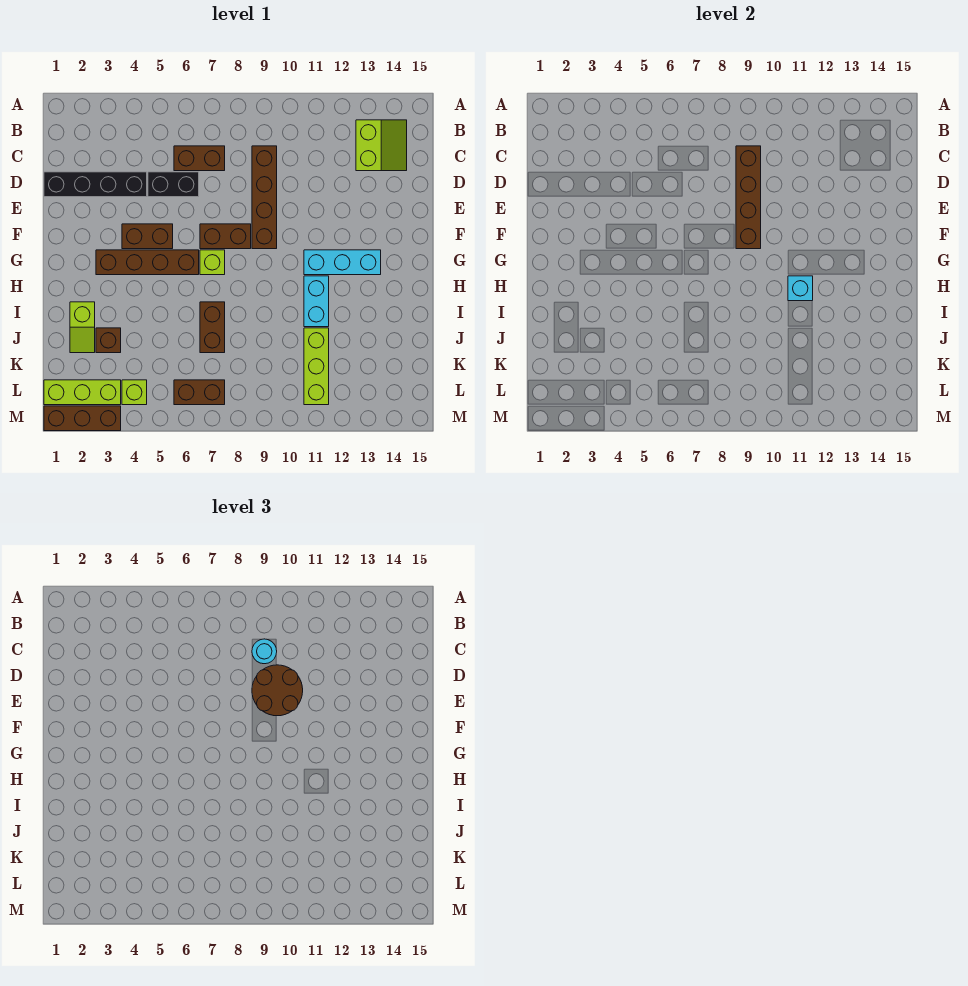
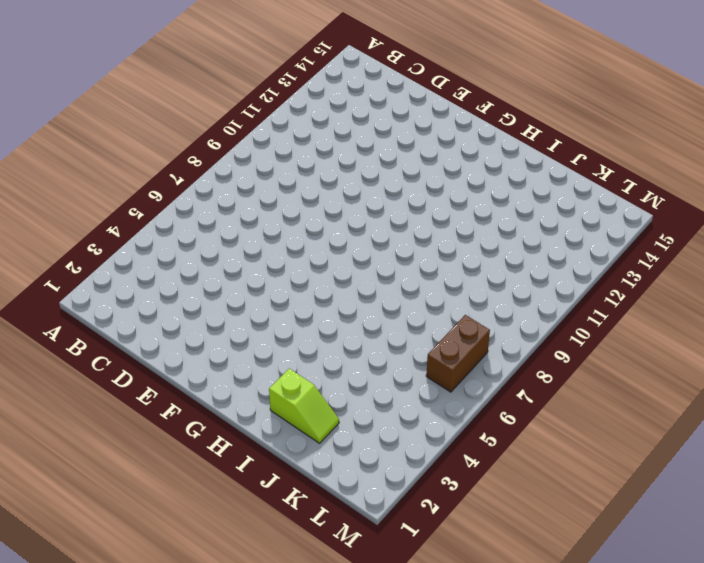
none -> lime slope B13:C14 level 1 top 13
none -> brown brick C6:C7 level 1
none -> brown brick C9:F9 level 1

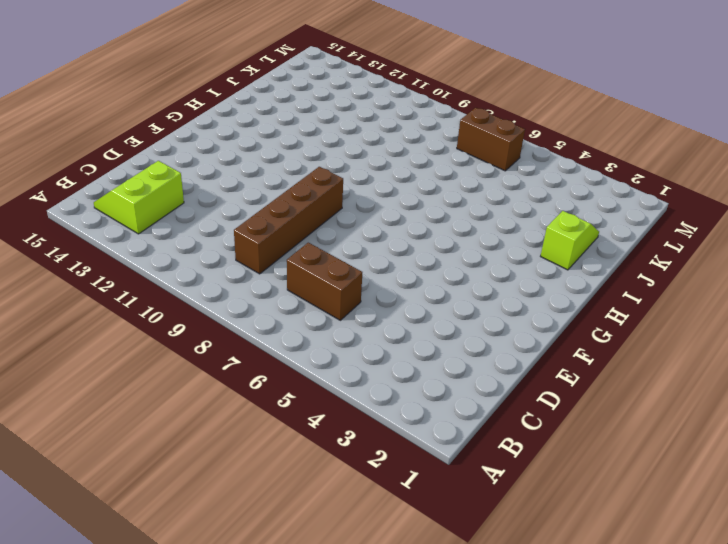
none -> black brick D1:D4 level 1
none -> black brick D5:D6 level 1
none -> brown brick F4:F5 level 1

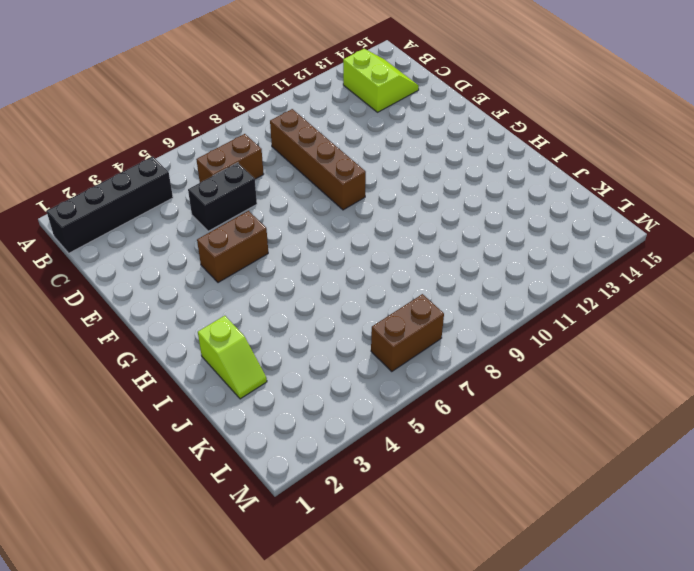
black brick B1:B4 level 1 -> black brick D1:D4 level 1
none -> brown brick F7:F8 level 1
none -> brown brick G3:G6 level 1
none -> lime brick G7 level 1

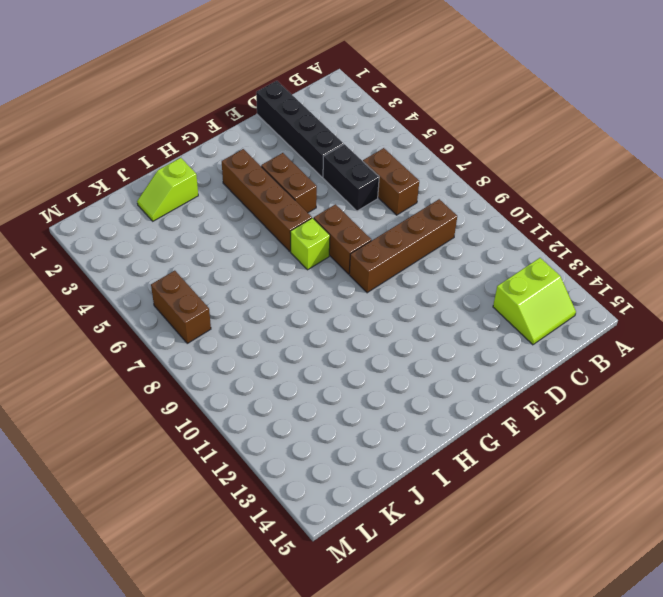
none -> cyan brick G11:G13 level 1
none -> cyan brick H11:I11 level 1
none -> brown brick I7:J7 level 1

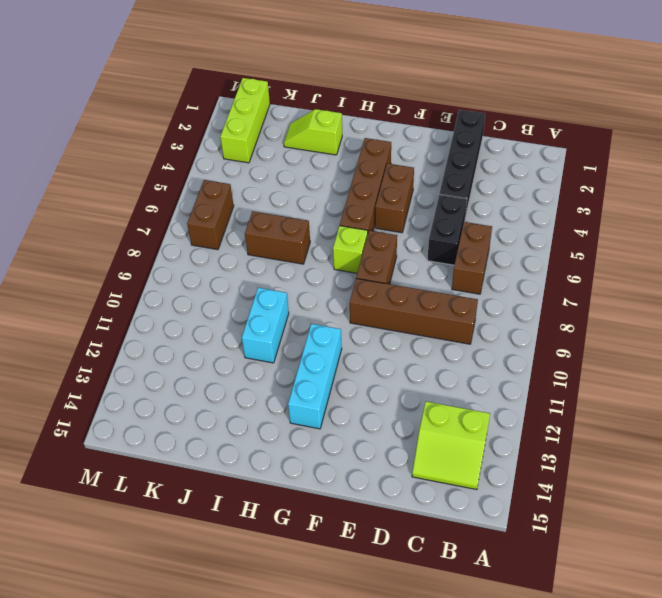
cyan brick I10:I11 level 1 -> cyan brick H11:I11 level 1
none -> brown brick J3 level 1
none -> lime brick J11:L11 level 1
none -> lime brick L4 level 1

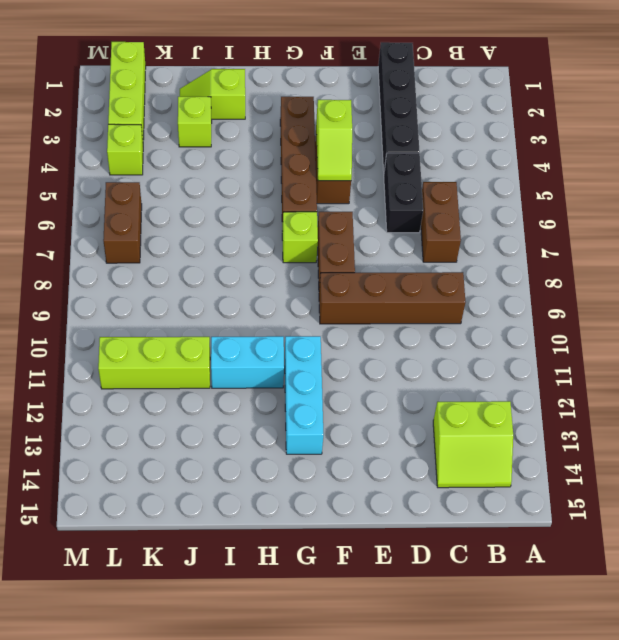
lime slope F4:F5 level 2 top 4 -> none
lime brick J3 level 1 -> brown brick J3 level 1
none -> brown brick I7:J7 level 1
none -> brown brick M1:M3 level 1
none -> brown brick C9:F9 level 2

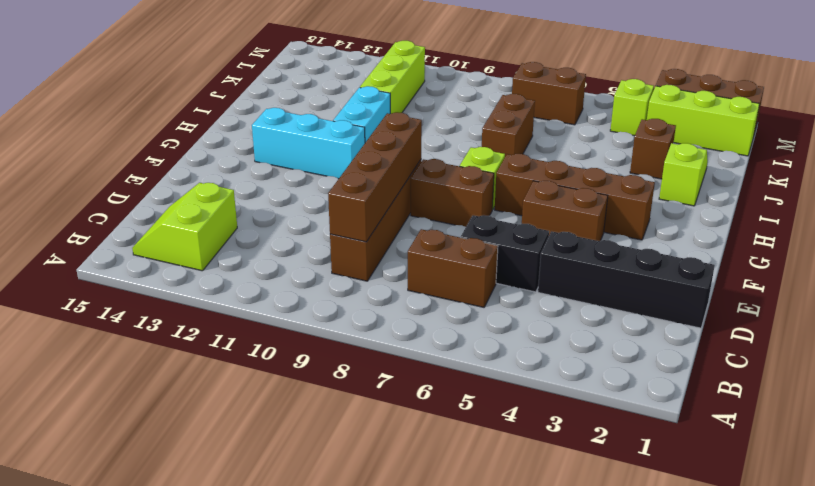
none -> cyan brick H11 level 2
none -> cyan round brick C9 level 3
none -> brown round brick D9:E10 level 3

